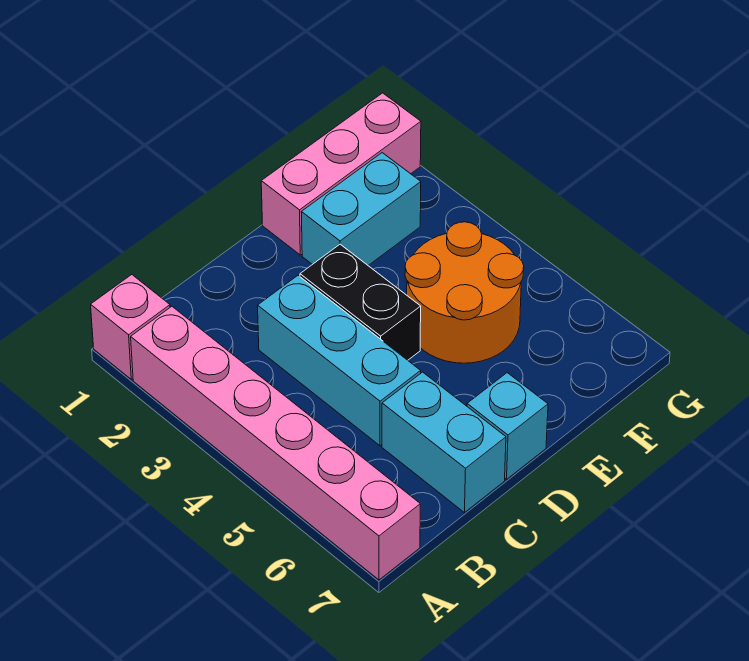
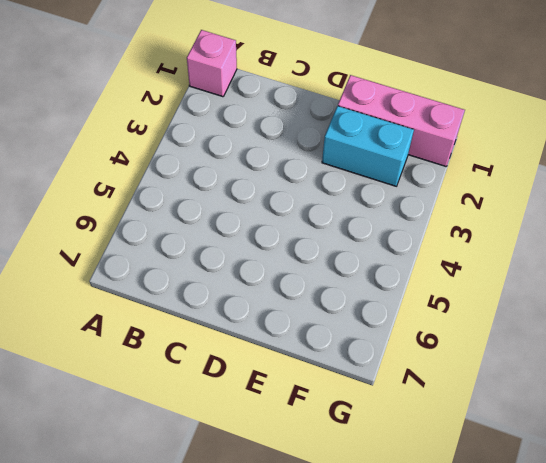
none -> pink brick A2:A7 level 1
none -> cyan brick C3:C5 level 1

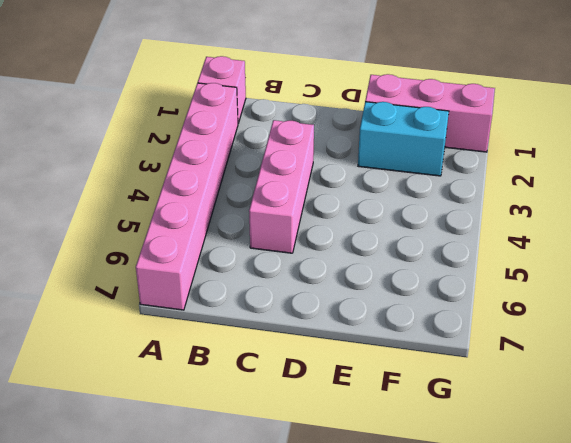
pink brick C3:C5 level 1 -> cyan brick C3:C5 level 1
none -> cyan brick C6:C7 level 1
none -> black brick D3:D4 level 1

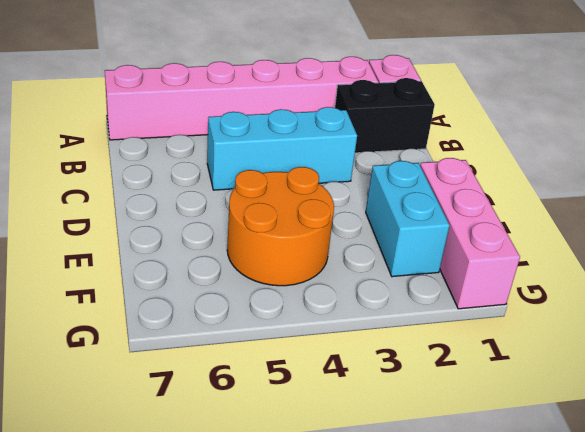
black brick B1:B2 level 1 -> black brick D3:D4 level 1
none -> cyan brick C6:C7 level 1
none -> cyan brick D7 level 1

